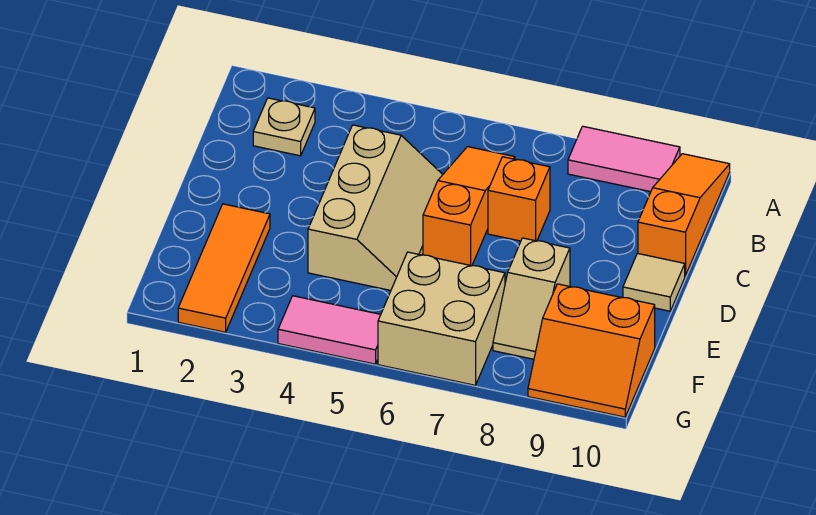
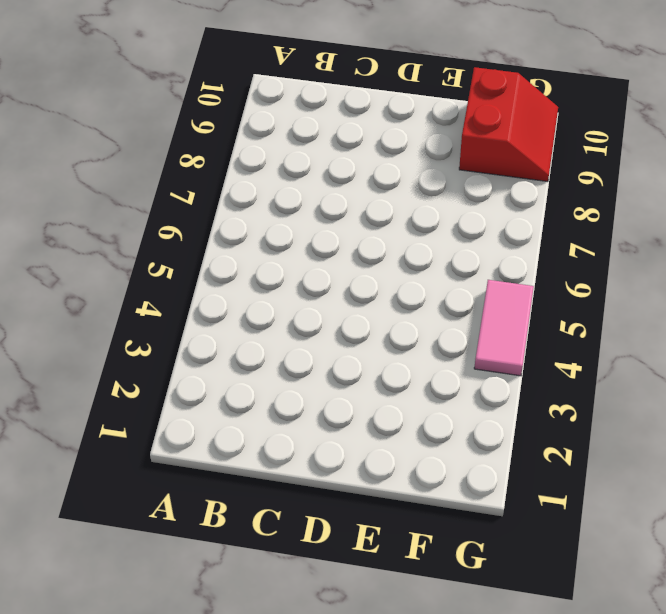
red slope F9:G10 level 1 top F -> orange slope F9:G10 level 1 top F
none -> pink tile A8:A9 level 1
none -> orange slope A10:C10 level 1 top C
none -> tan plate B2 level 1

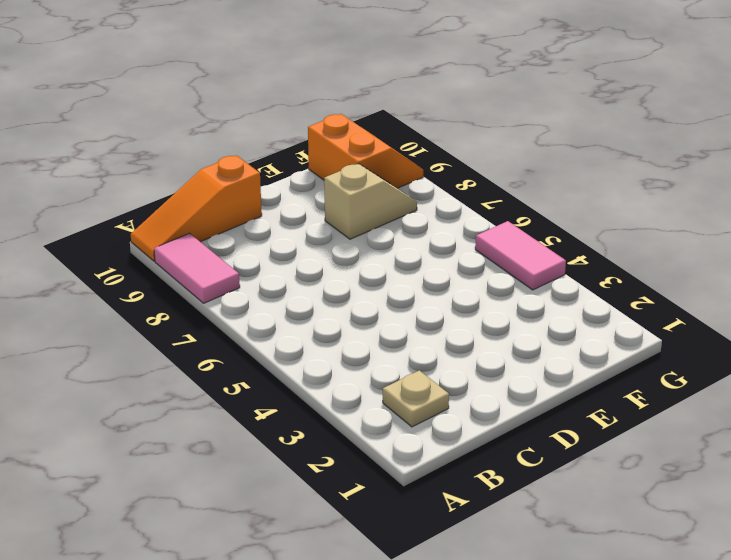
none -> orange slope B6:D6 level 1 top D
none -> tan slope C4:E5 level 1 top 4
none -> orange brick C7 level 1

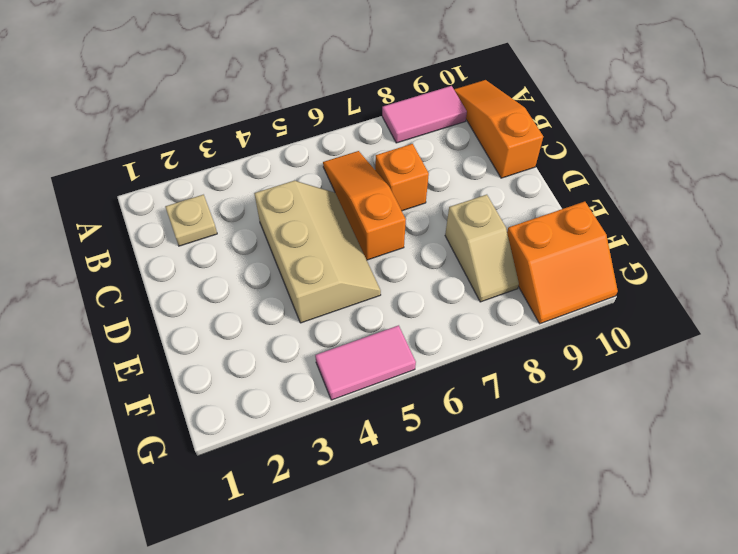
none -> tan tile D10 level 1
none -> orange tile E2:G2 level 1
none -> tan brick F6:G7 level 1

